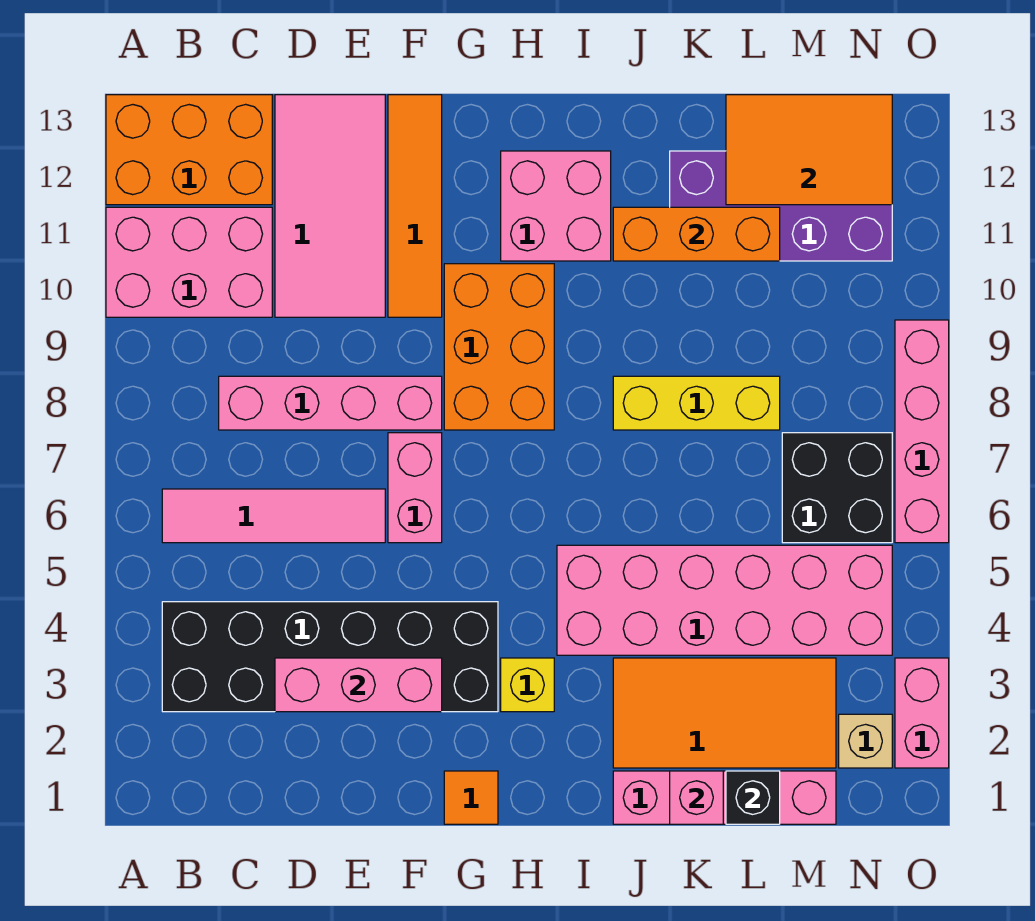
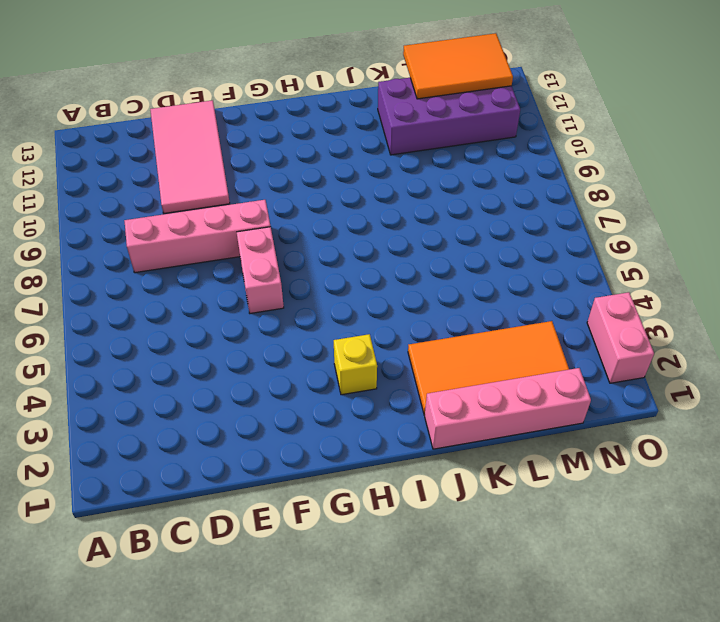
none -> pink brick A10:C11 level 1
none -> orange brick A12:C13 level 1
none -> black brick B3:G4 level 1

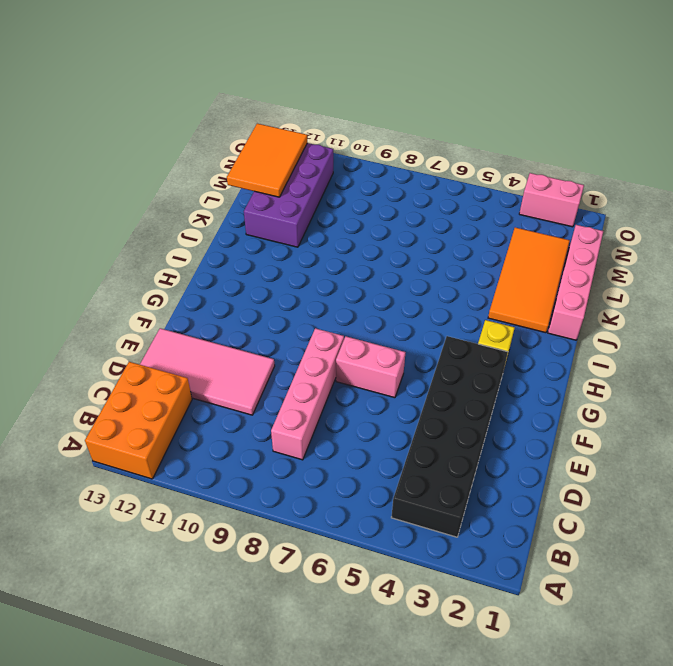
none -> pink brick A10:C11 level 1
none -> pink tile B6:E6 level 1
none -> orange tile F10:F13 level 1

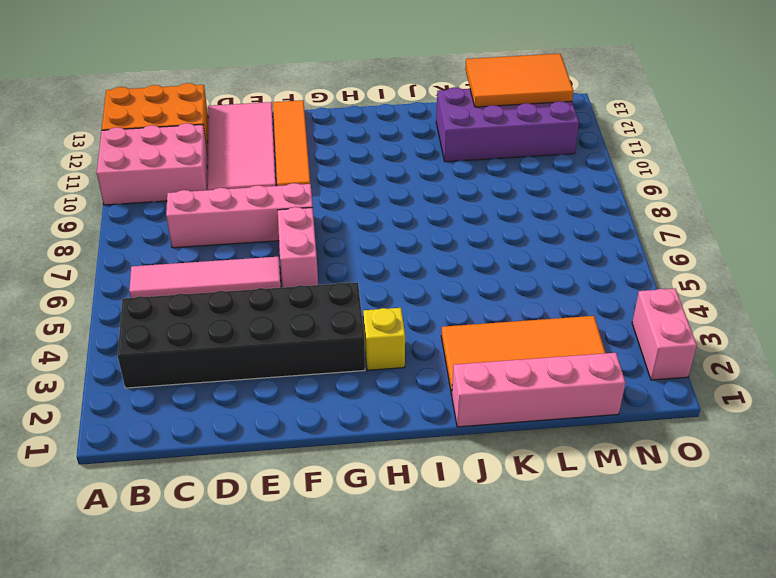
none -> orange tile G1 level 1
none -> orange brick G8:H10 level 1
none -> pink brick H11:I12 level 1

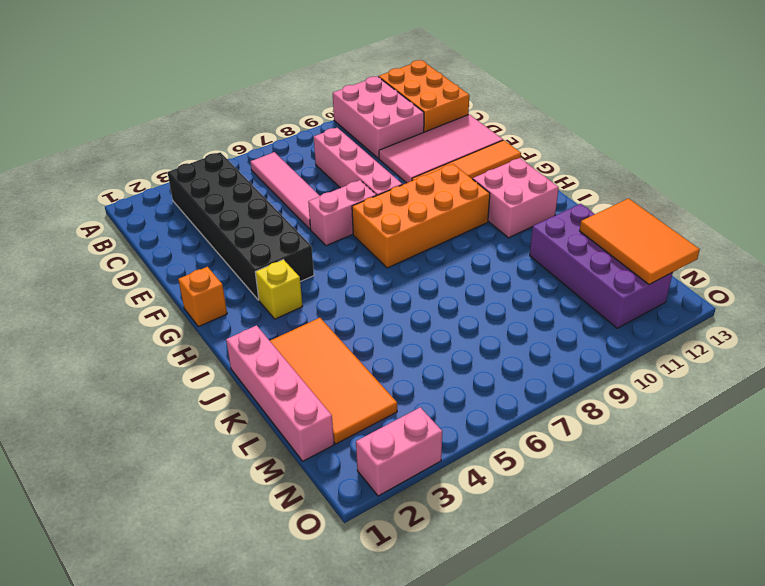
orange brick G1 level 1 -> orange tile G1 level 1
orange brick G7:H10 level 1 -> orange brick G8:H10 level 1
none -> pink brick I4:N5 level 1
none -> yellow brick J8:L8 level 1
none -> black brick M6:N7 level 1

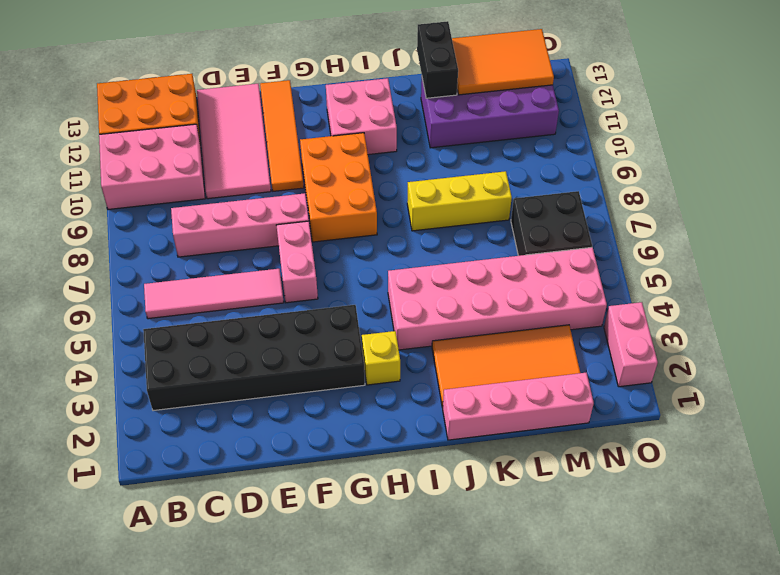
black brick K12:K13 level 2 -> none
none -> orange tile G1 level 1
none -> tan brick N2 level 1
none -> pink brick O6:O9 level 1

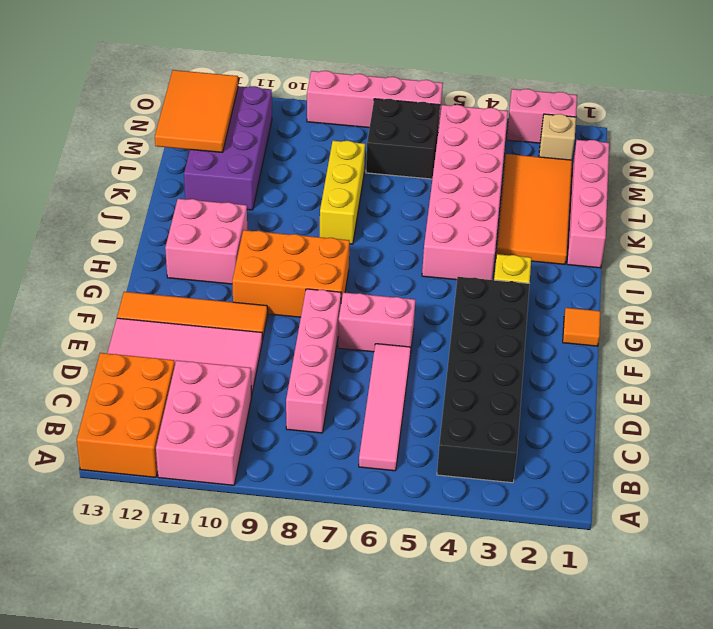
none -> pink brick D3:F3 level 2
none -> orange brick J11:L11 level 2
none -> pink brick K1 level 2

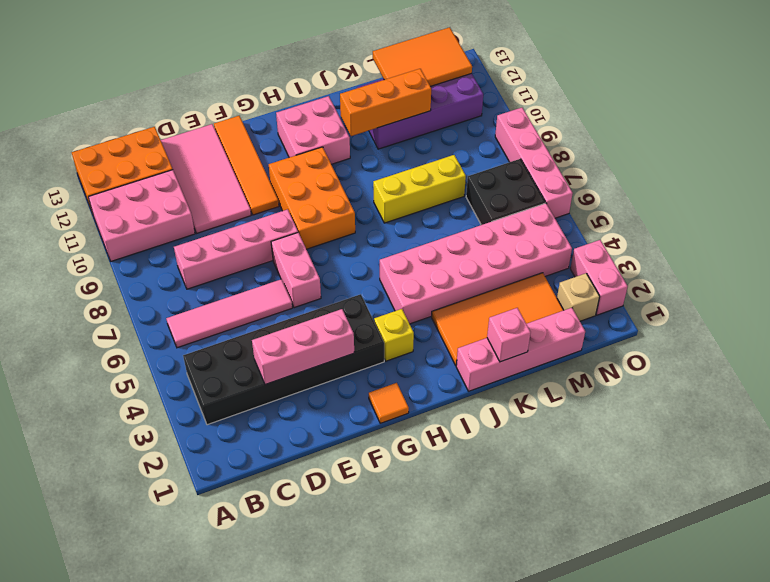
none -> black brick L1 level 2

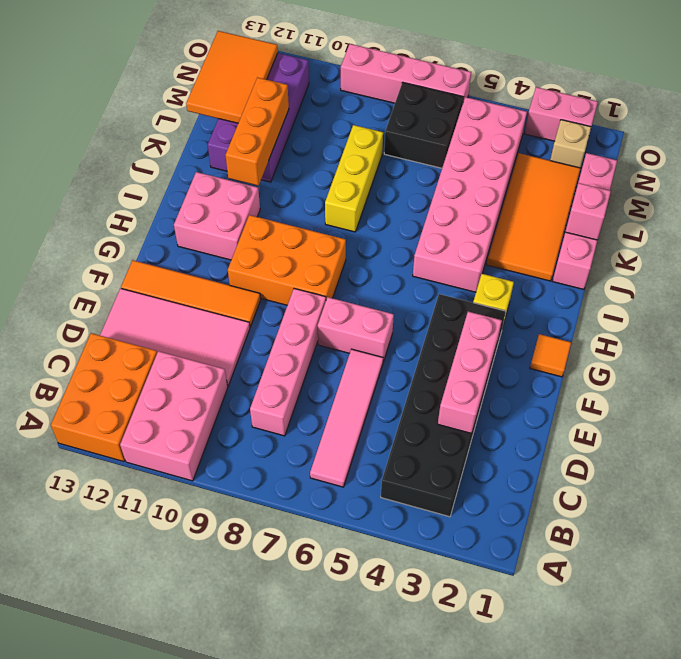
none -> black brick L1 level 2

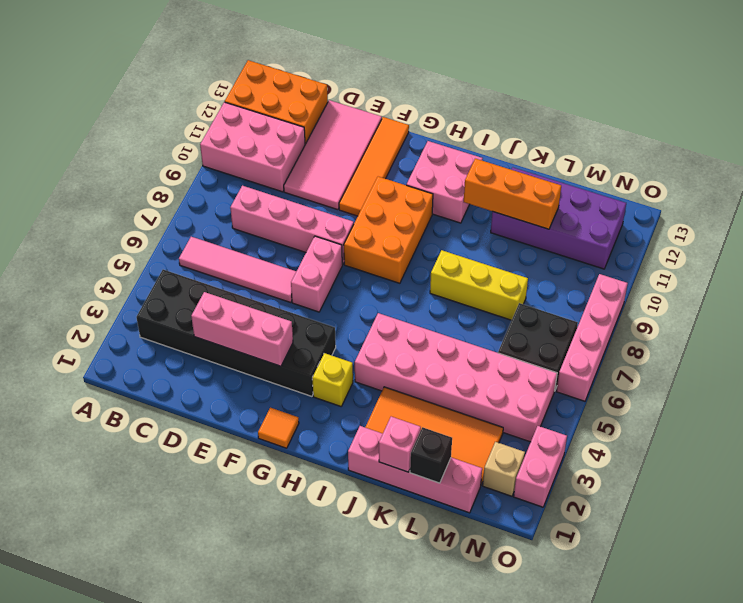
none -> orange tile L12:N13 level 2

